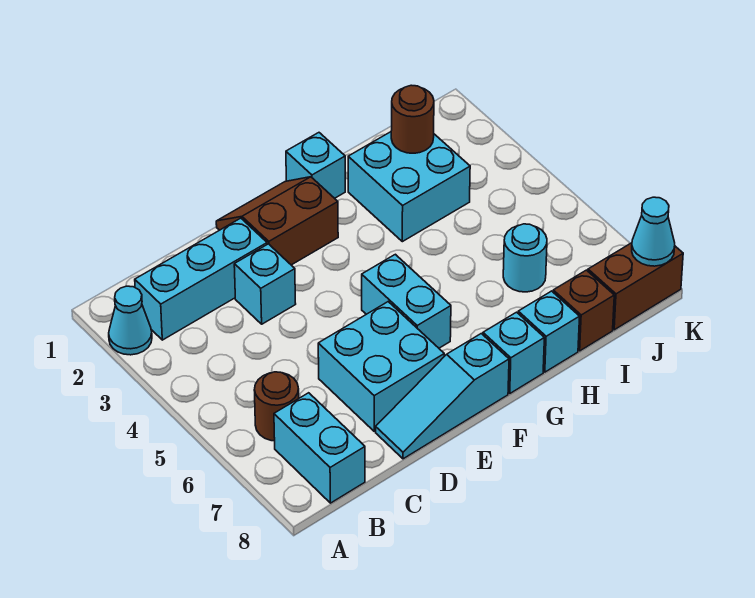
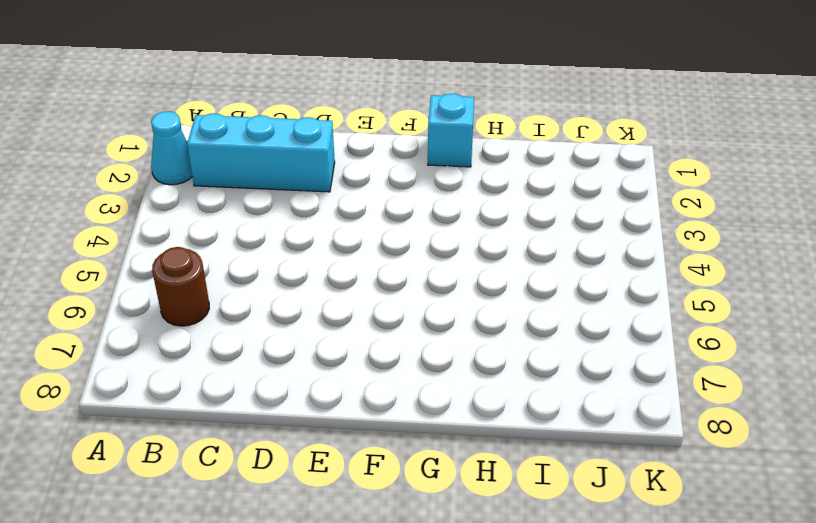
none -> cyan brick B7:B8 level 1
none -> cyan brick D3 level 1
none -> cyan brick D6:E7 level 1

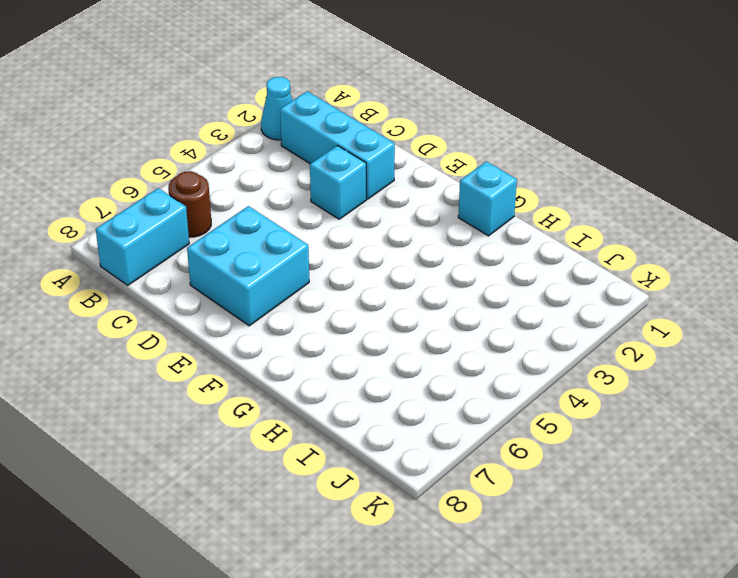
none -> cyan slope D8:F8 level 1 top F
none -> brown slope E1:F2 level 1 top 2
none -> cyan brick F5:F6 level 1

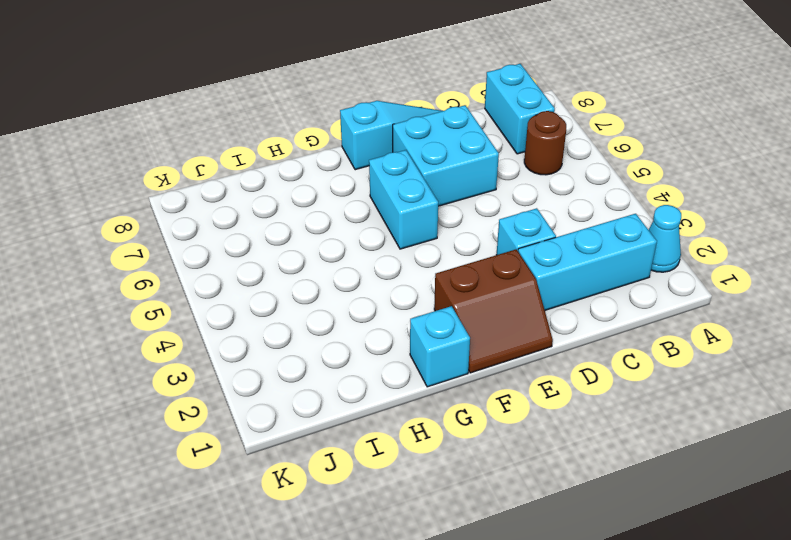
none -> cyan brick G8 level 1
none -> cyan brick H2:I3 level 1
none -> cyan brick H8 level 1

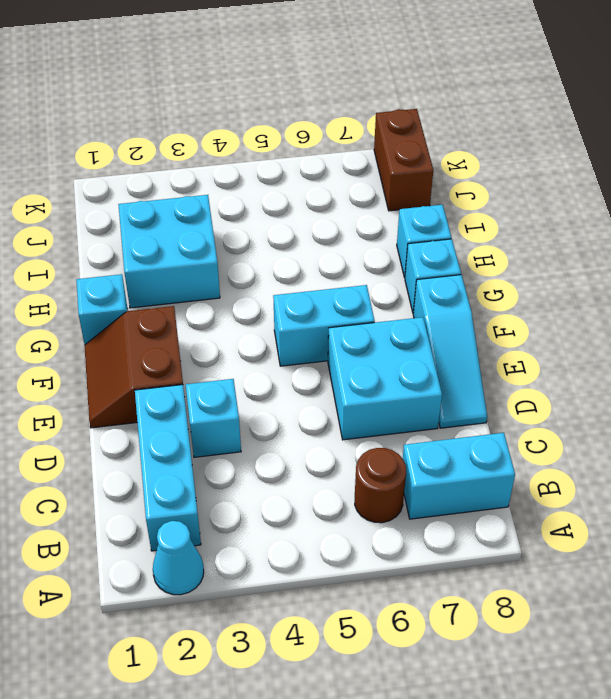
none -> cyan round brick I6 level 1
none -> brown brick I8 level 1
none -> brown round brick I2 level 2

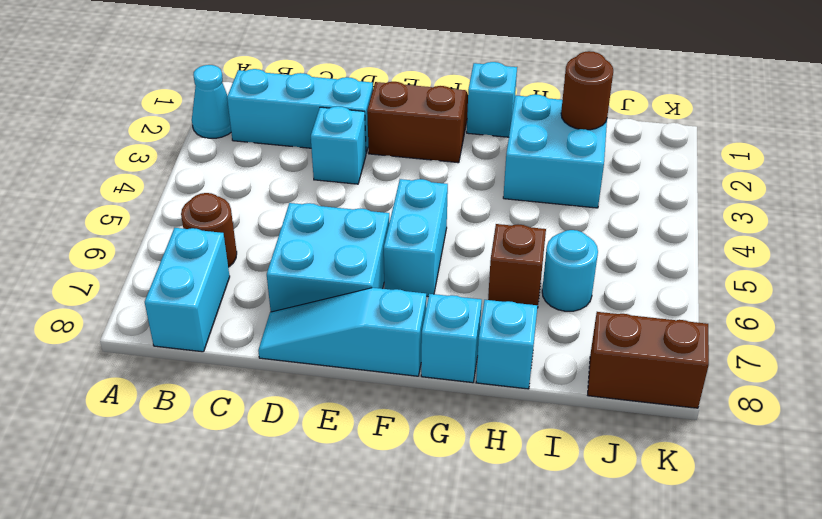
brown brick H6 level 1 -> brown brick I8 level 1
none -> cyan cone K8 level 2

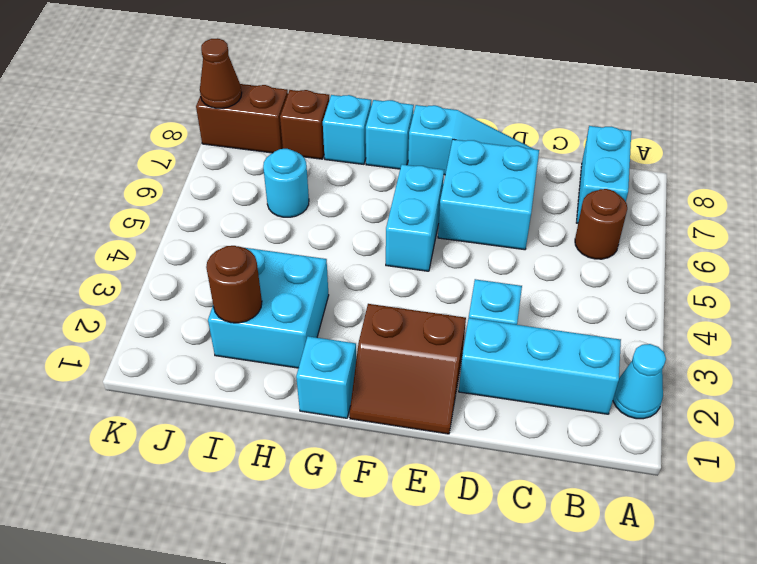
brown cone K8 level 2 -> cyan cone K8 level 2

